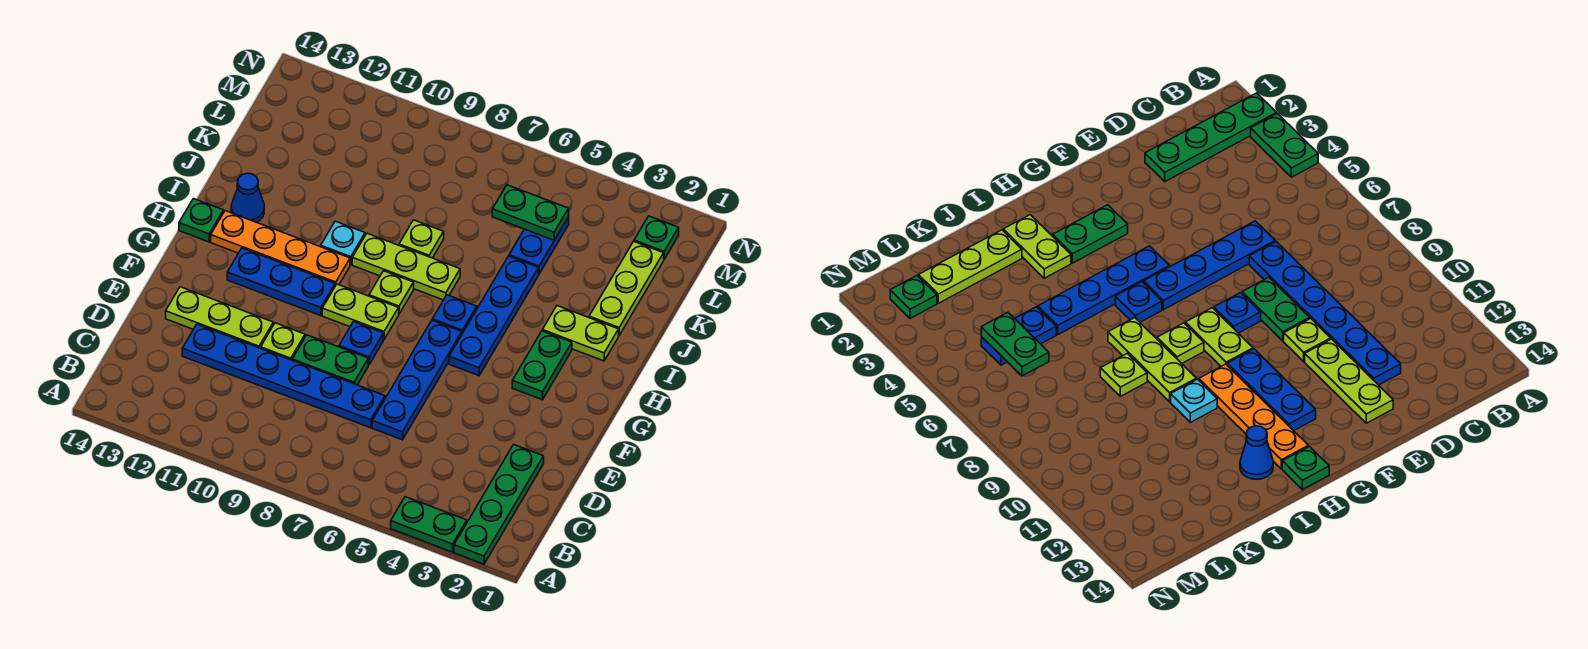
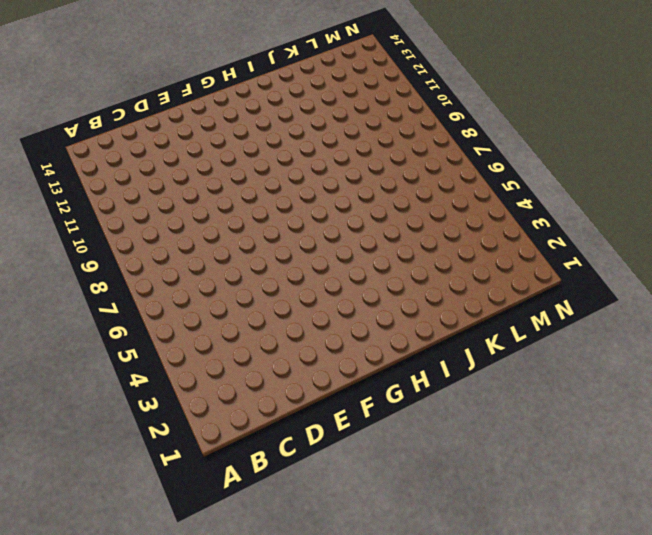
none -> green plate A2:D2 level 1
none -> green plate A3:A4 level 1
none -> blue plate D6:G6 level 1

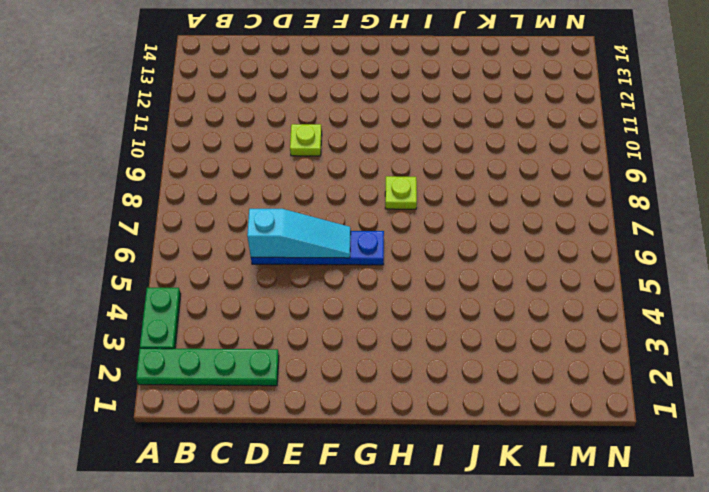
cyan slope D6:F6 level 2 top D -> none
none -> blue plate D7:D12 level 1
none -> green plate E8:E9 level 1
none -> lime plate E11:E13 level 1

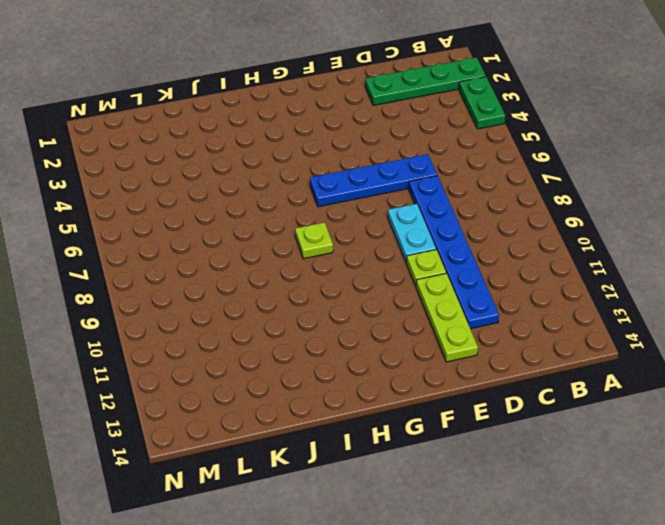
cyan plate E8:E9 level 1 -> green plate E8:E9 level 1
none -> blue plate F8 level 1
none -> green plate G3:H3 level 1
none -> blue plate G5:J5 level 1

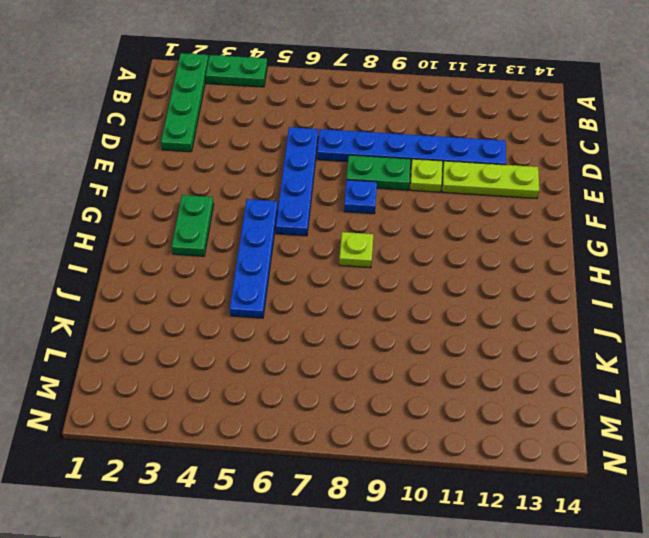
none -> lime plate G8:G9 level 1
none -> blue plate G10:G12 level 1
none -> blue plate H6 level 1

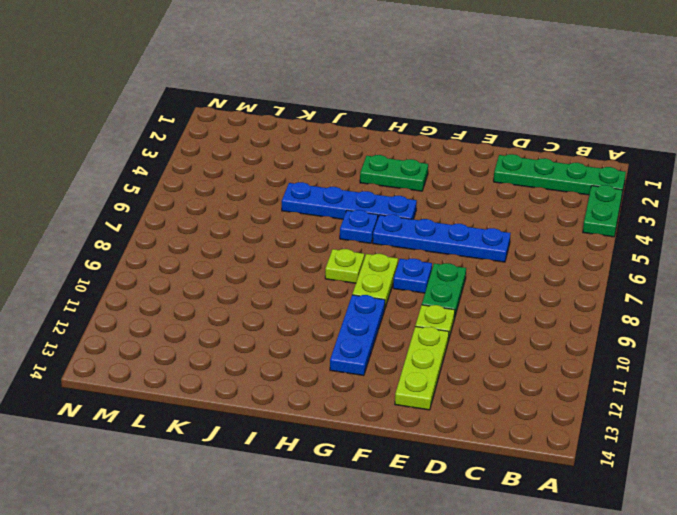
none -> blue plate D7:D12 level 1
none -> orange plate H10:H13 level 1
none -> green plate H14 level 1

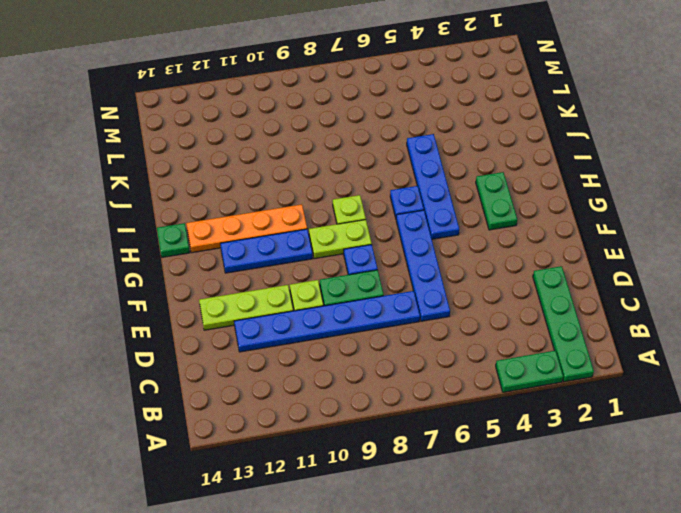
none -> lime plate I2:I3 level 1
none -> lime plate I7:I9 level 1
none -> cyan plate I10 level 1

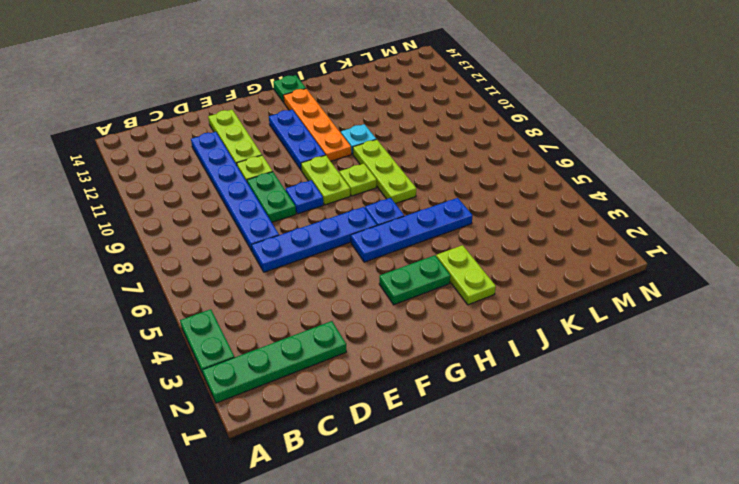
none -> blue cone I13 level 1
none -> lime plate J2:L2 level 1
none -> lime plate J8 level 1

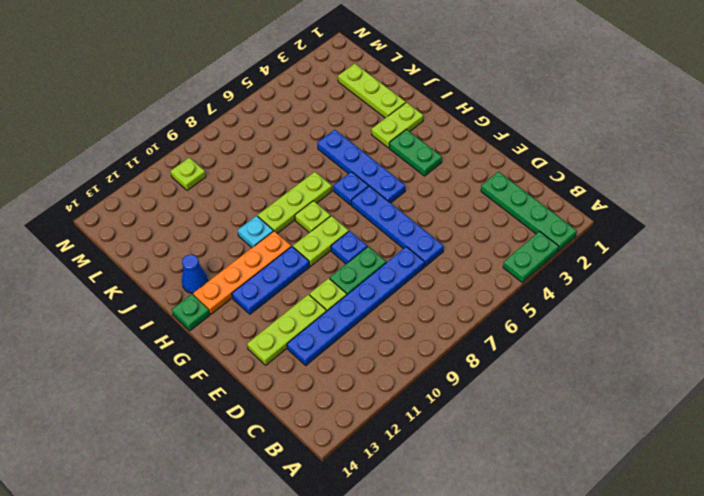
lime plate M10 level 1 -> lime plate J8 level 1
none -> blue plate K5:L5 level 1
none -> green plate M2 level 1
none -> green plate L5:L6 level 2

